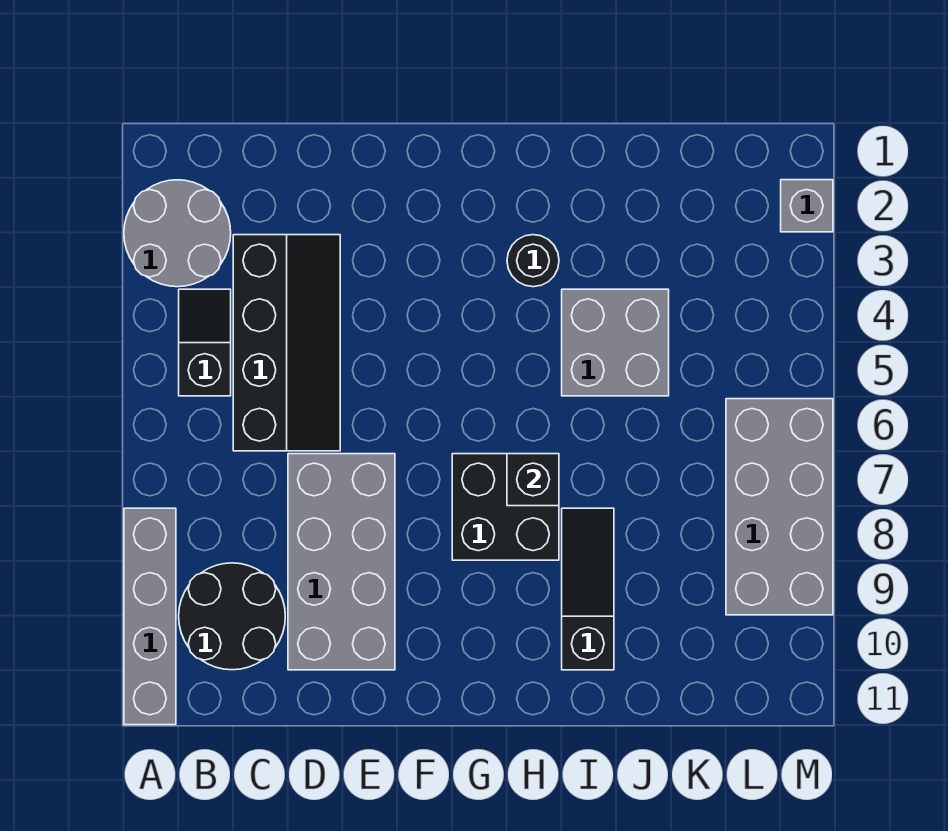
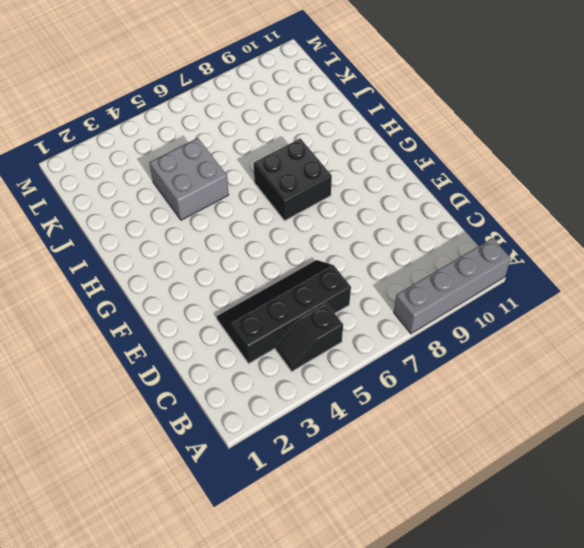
none -> grey round brick A2:B3 level 1
none -> black round brick B9:C10 level 1
none -> grey brick D7:E10 level 1

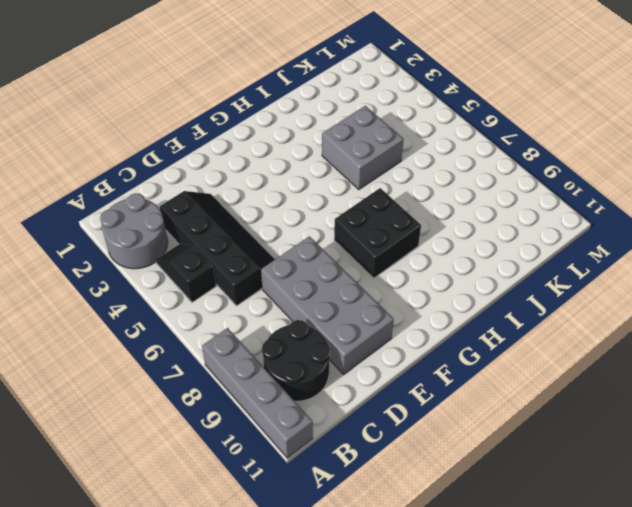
none -> black round brick H3 level 1
none -> black slope I8:I10 level 1 top 10
none -> grey brick L6:M9 level 1

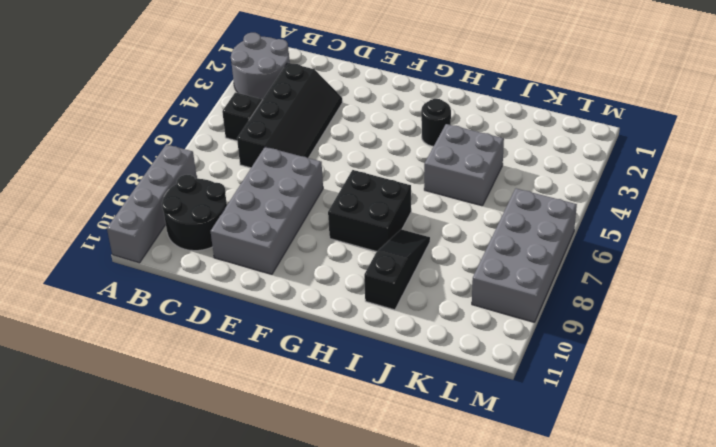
none -> grey brick M2 level 1
none -> black brick H7 level 2

